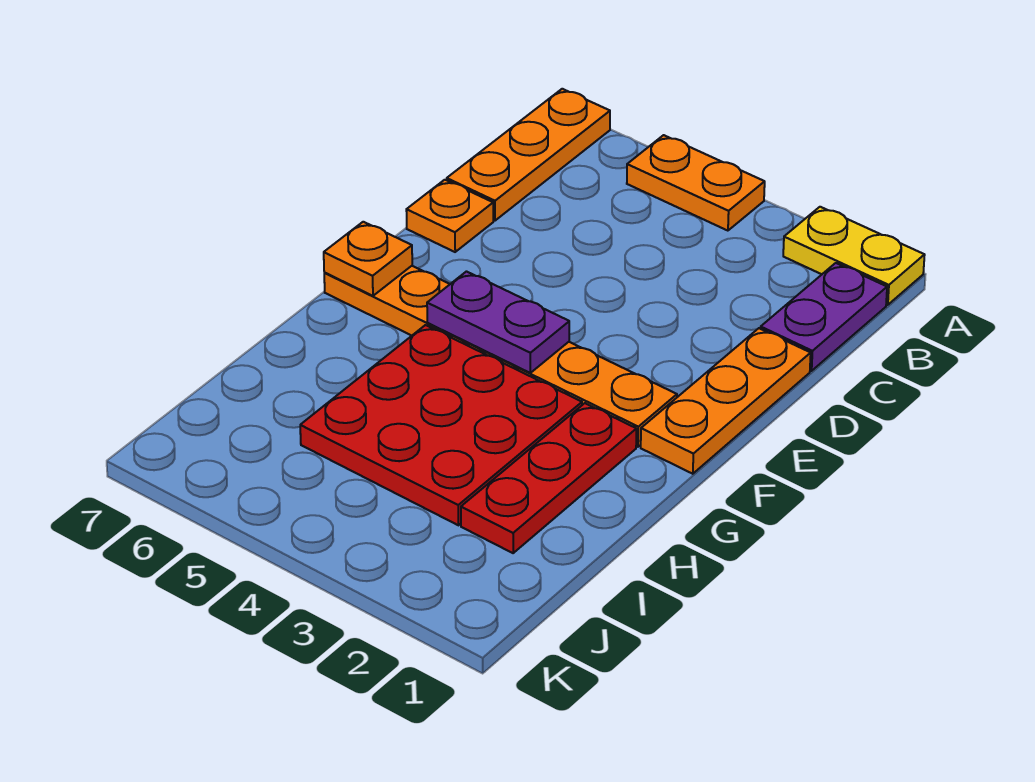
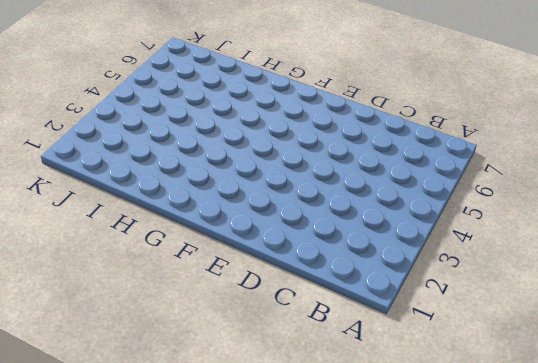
none -> yellow plate A1:A2 level 1
none -> orange plate A4:A5 level 1

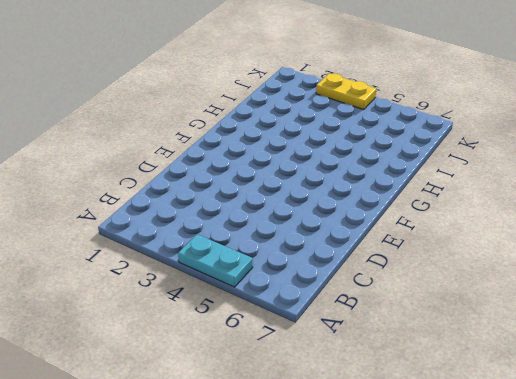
cyan plate A4:A5 level 1 -> orange plate A4:A5 level 1
yellow plate K3:K4 level 1 -> yellow plate A1:A2 level 1
none -> orange plate A7:C7 level 1
none -> purple plate B1:C1 level 1

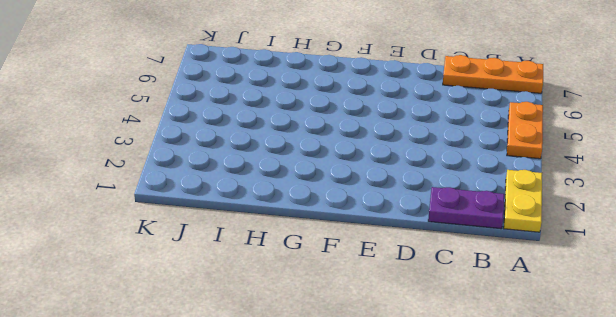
none -> orange plate D1:F1 level 1
none -> orange plate D7 level 1

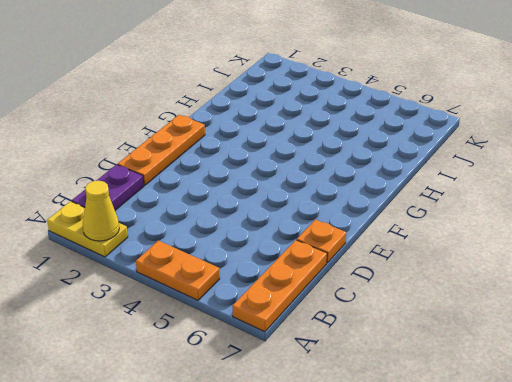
yellow cone A2 level 2 -> none
none -> orange plate F2:F7 level 1
none -> red plate G2:I2 level 1

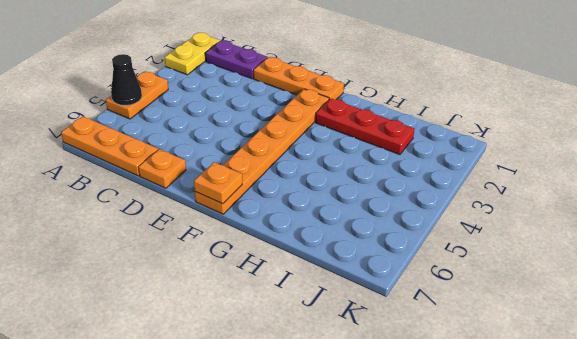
black cone A5 level 2 -> none
none -> red plate G3:I5 level 1
none -> purple plate F4:F5 level 2

